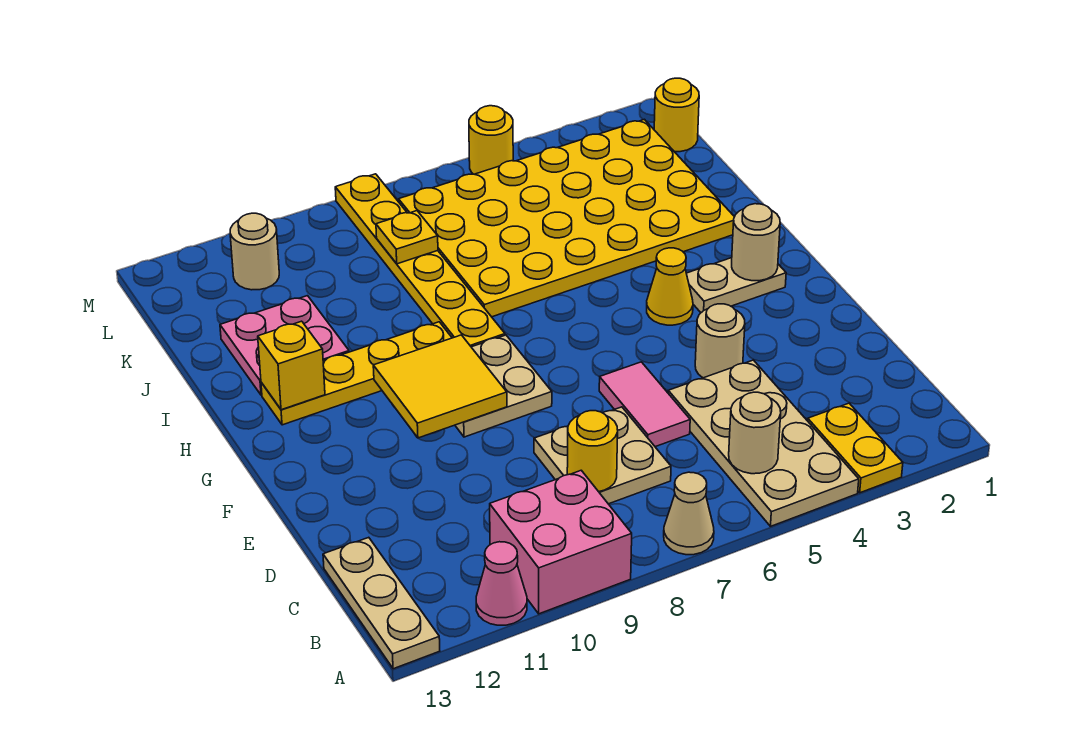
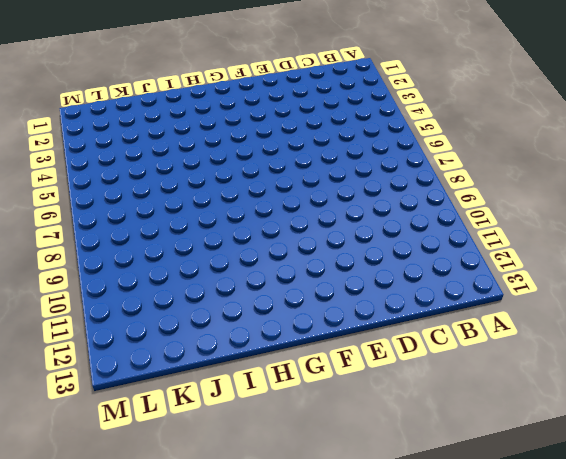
none -> yellow plate A3:B3 level 1
none -> tan plate A4:D5 level 1
none -> tan cone A7 level 1

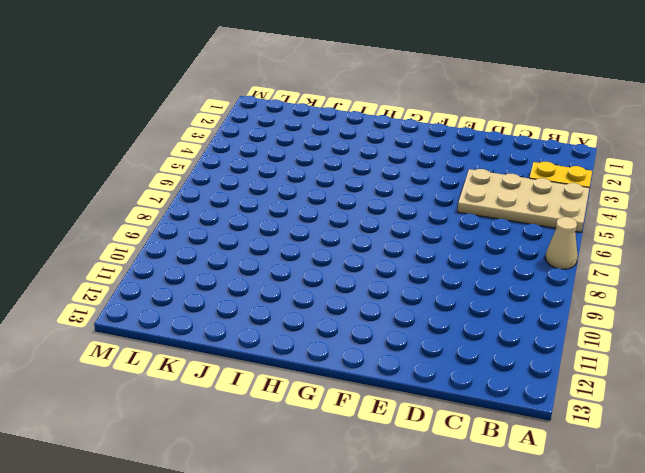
none -> pink brick A9:B10 level 1
none -> pink cone A11 level 1
none -> tan plate A13:C13 level 1

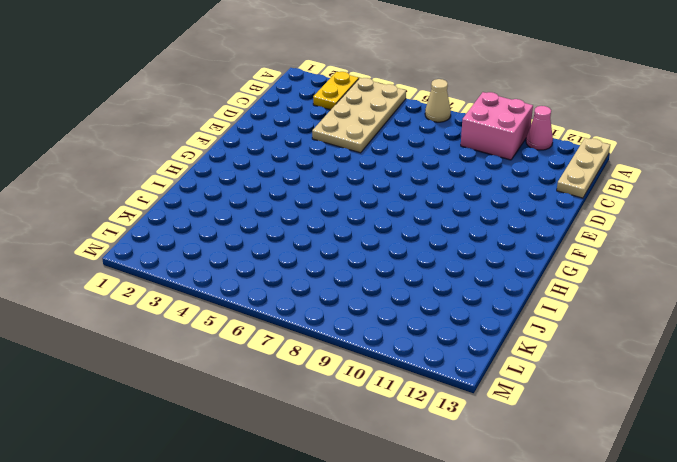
none -> tan plate C7:D8 level 1
none -> pink tile D6:E6 level 1
none -> tan round brick E4 level 1

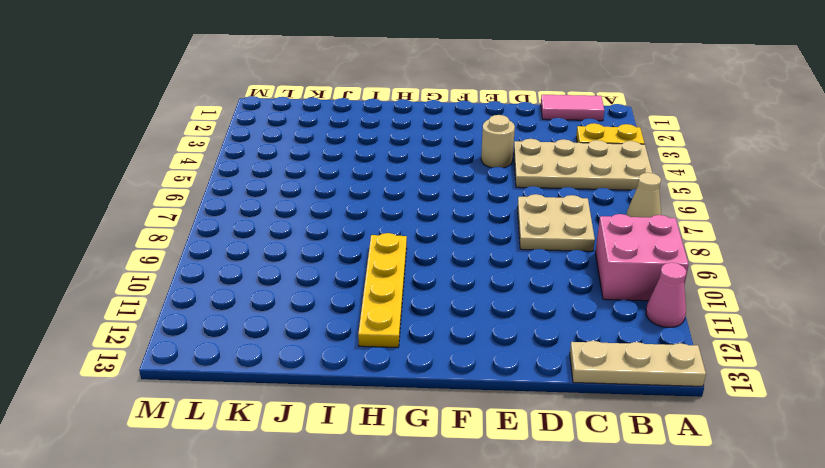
pink tile B1:C1 level 1 -> pink tile D6:E6 level 1
none -> tan plate F8:G9 level 1
none -> tan plate G2:G3 level 1
none -> yellow cone G4 level 1

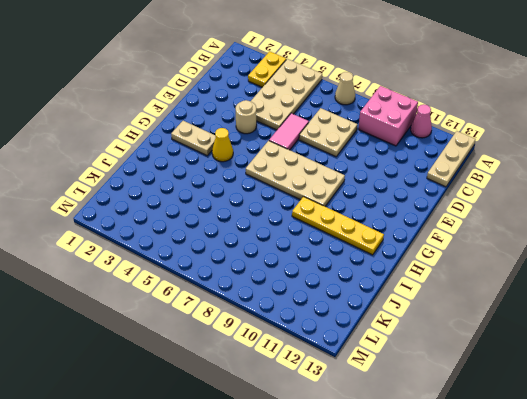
tan plate F6:G9 level 1 -> tan plate F8:G9 level 1
none -> yellow plate H8:M8 level 1
none -> yellow plate I2:L7 level 1
none -> pink plate I11:J12 level 1

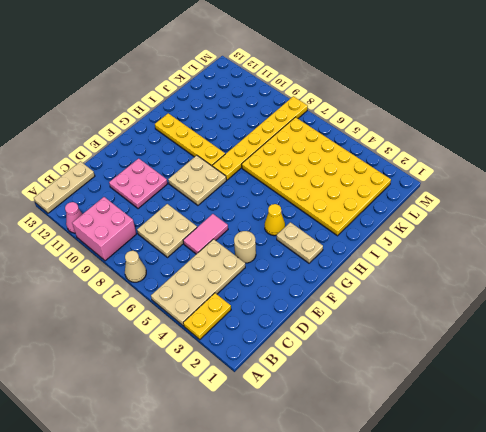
pink plate D10:E11 level 1 -> pink plate I11:J12 level 1
none -> yellow round brick L1 level 1
none -> tan round brick L11 level 1
none -> yellow round brick M5 level 1

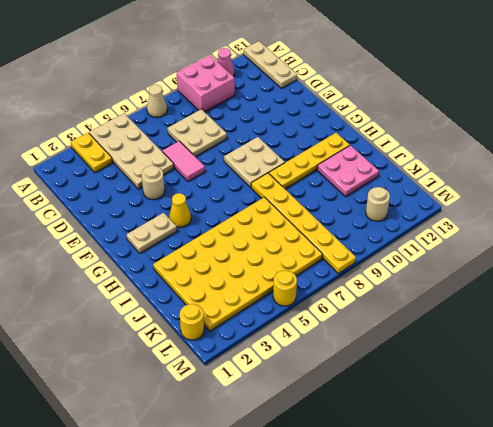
none -> tan round brick B5 level 2
none -> yellow round brick C8 level 2
none -> yellow tile F9:G10 level 2

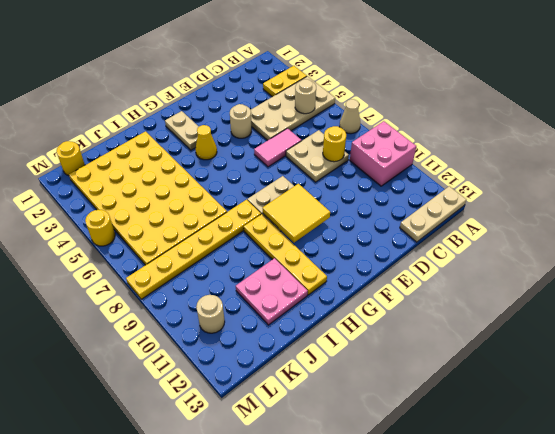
none -> pink cone A11 level 1
none -> tan round brick G2 level 2
none -> yellow brick H12 level 2

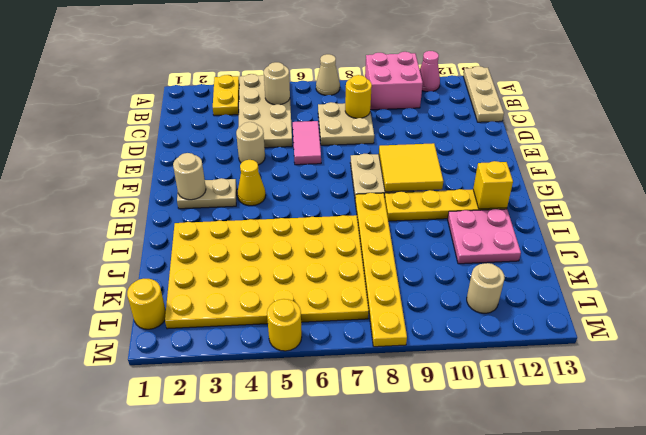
none -> yellow plate K8 level 2

